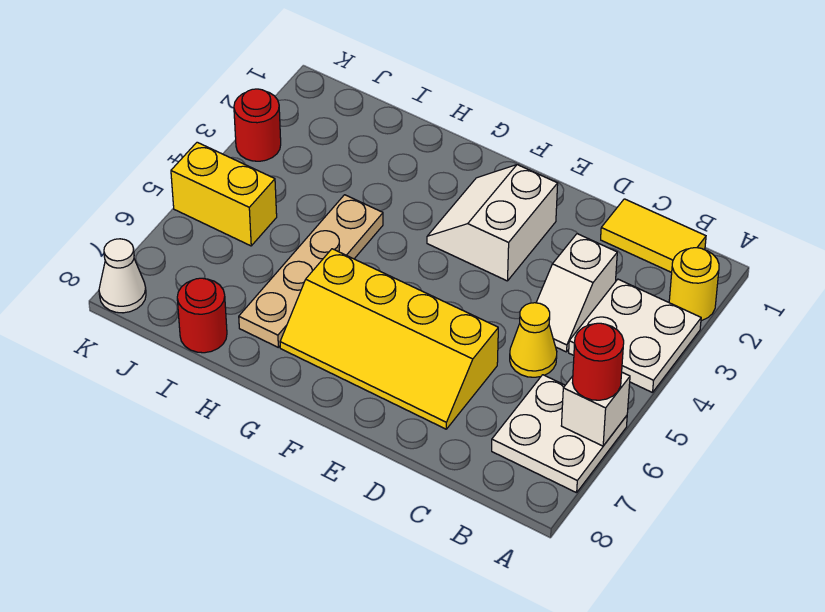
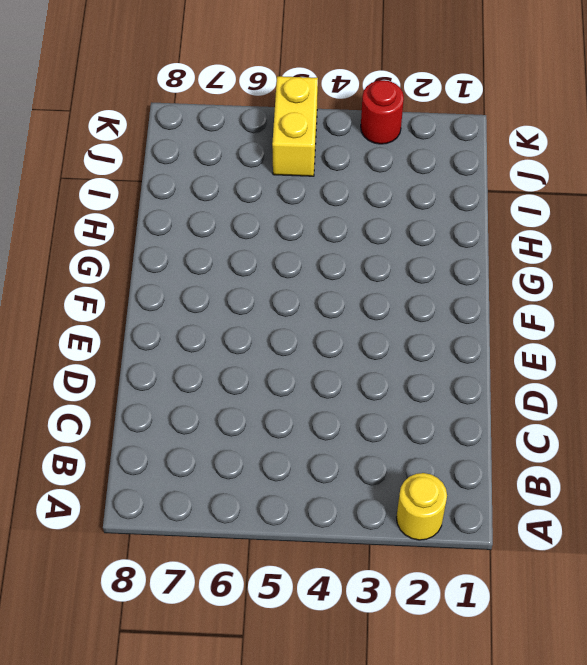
none -> white plate A3:B4 level 1
none -> white plate A6:B7 level 1
none -> yellow tile B1:C1 level 1

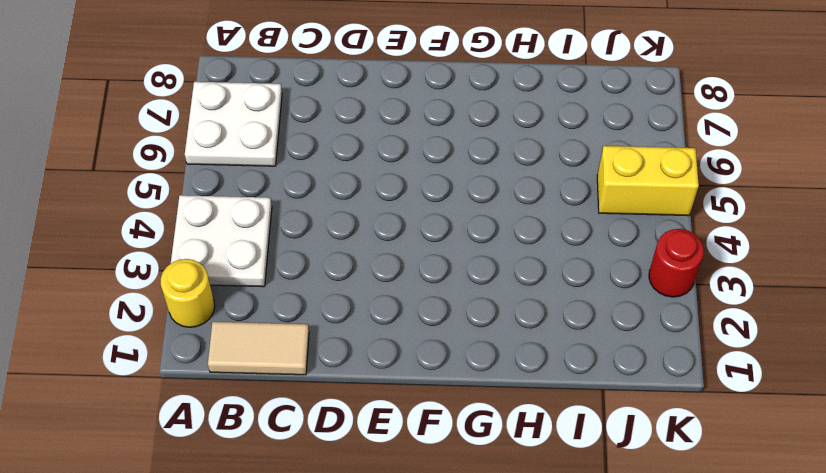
tan tile B1:C1 level 1 -> yellow tile B1:C1 level 1
none -> white slope C3:C4 level 1 top 3
none -> yellow cone C5 level 1
none -> yellow slope D6:G7 level 1 top 6

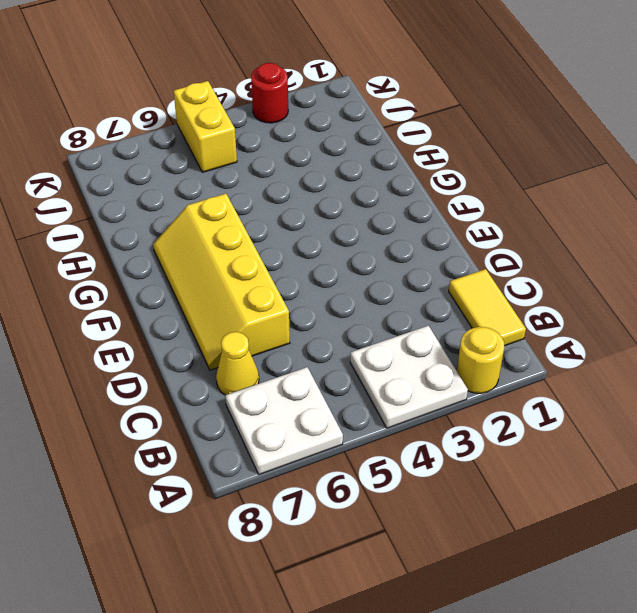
yellow cone C7 level 1 -> yellow cone C5 level 1
none -> white slope C3:C4 level 1 top 3
none -> white slope E2:F3 level 1 top E
none -> tan plate H4:H7 level 1

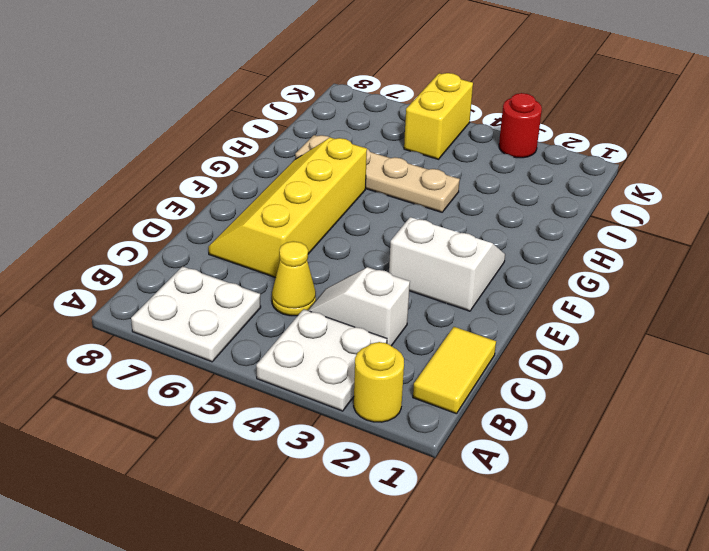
none -> red round brick I8 level 1
none -> white cone K8 level 1
none -> white brick A6 level 2

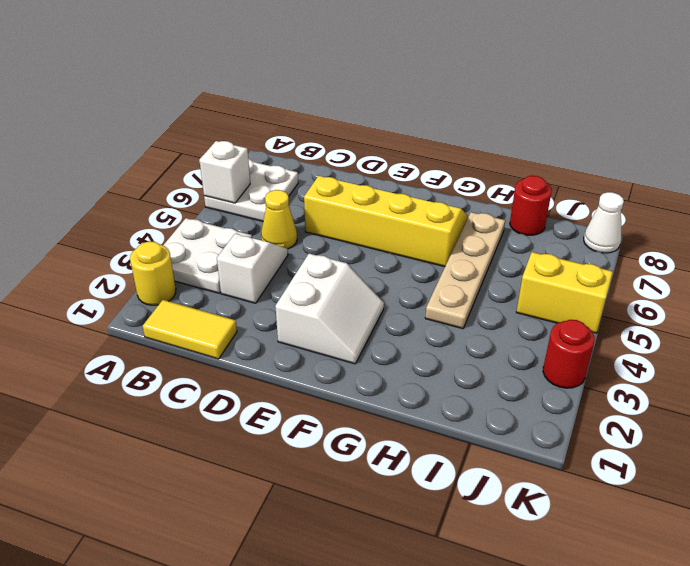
none -> red round brick A6 level 3

